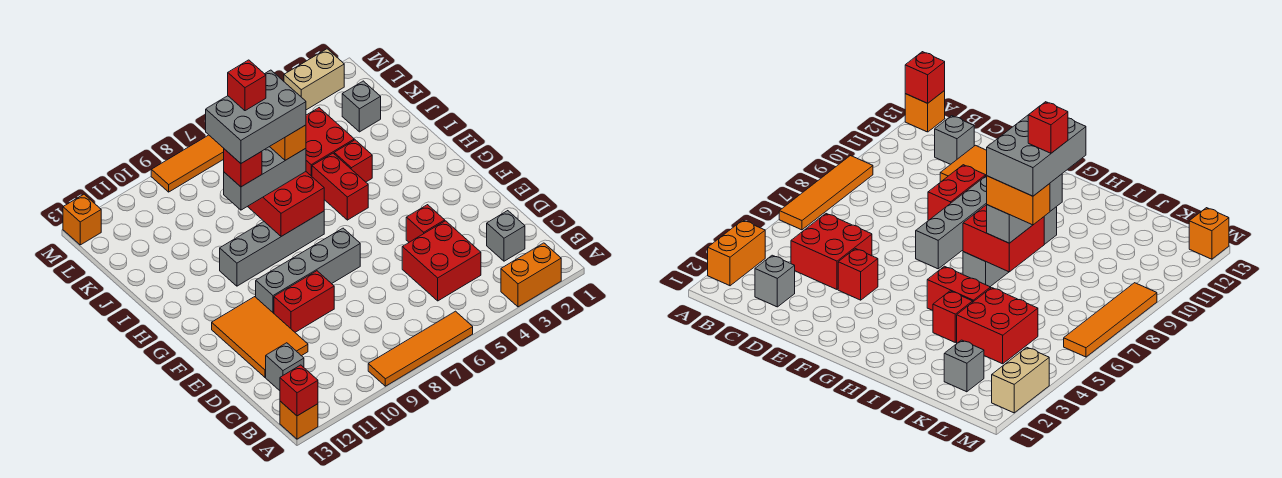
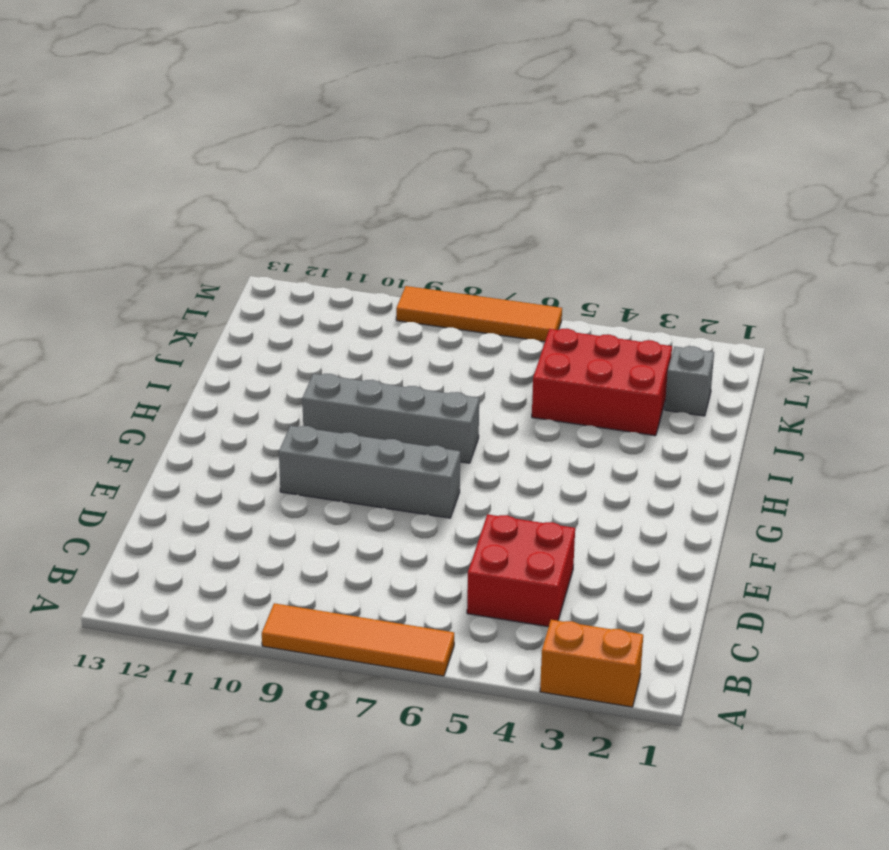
red brick J3:K5 level 1 -> red brick J4:K5 level 1
none -> orange brick A13 level 1
none -> grey brick C2 level 1
none -> grey brick C12 level 1

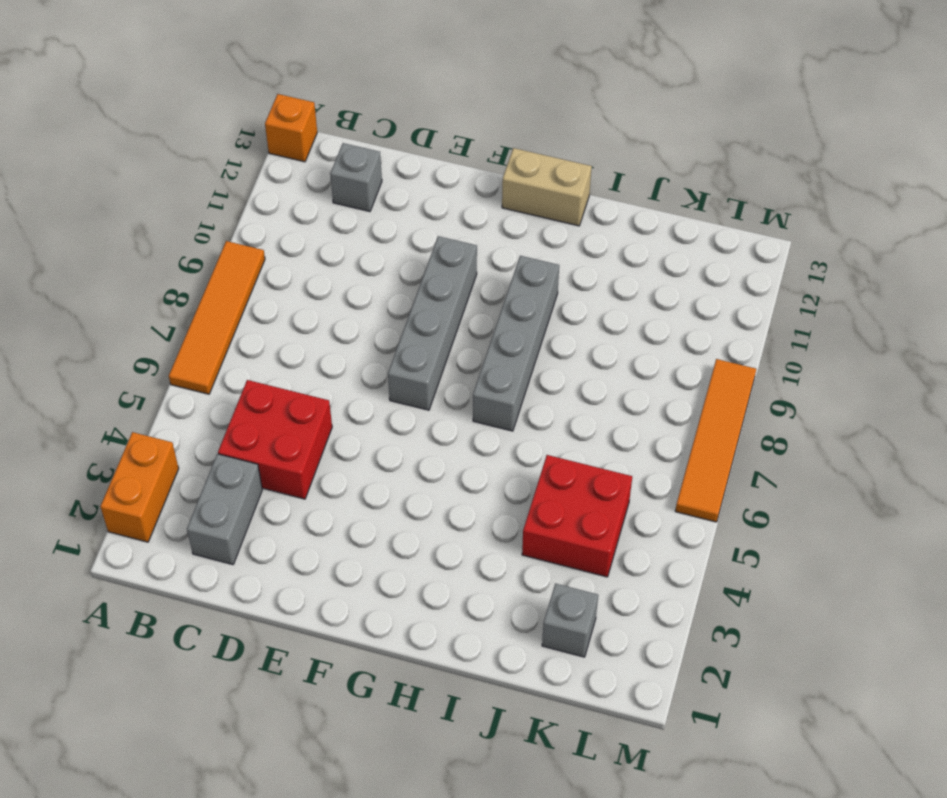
grey brick C2:C3 level 1 -> grey brick C2 level 1
tan brick G13:H13 level 1 -> tan brick M2:M3 level 1
none -> orange tile D11:F12 level 1
none -> red brick E4 level 1
none -> red brick E9:E10 level 1

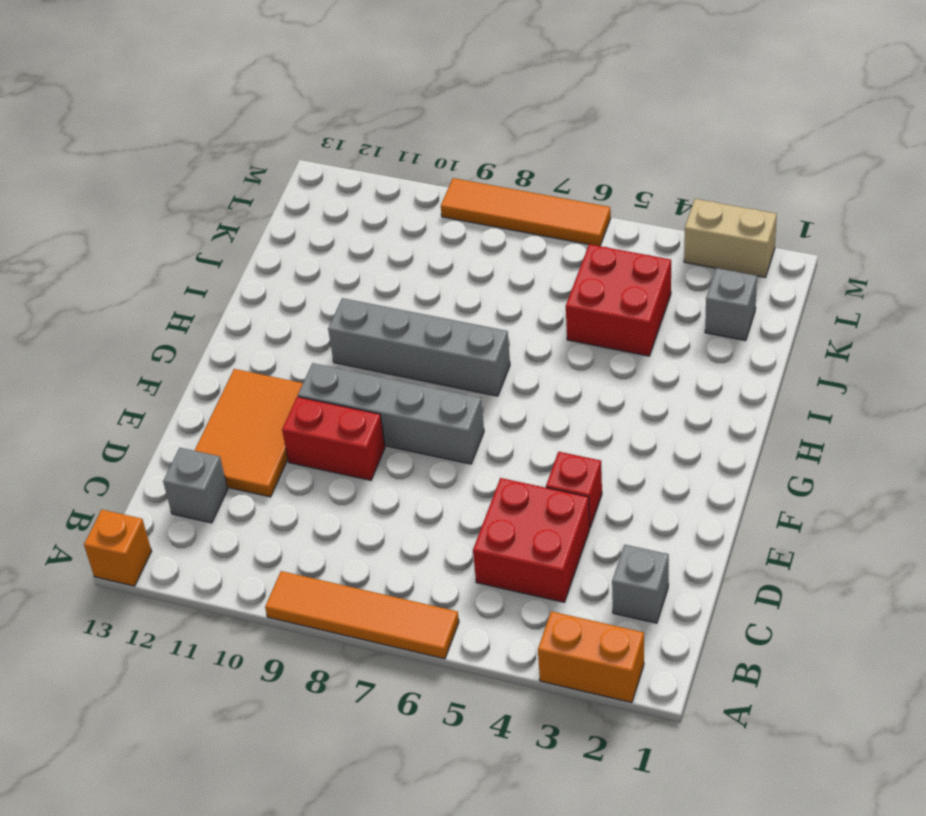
none -> red brick H5:I5 level 1
none -> red brick I4 level 1
none -> orange brick M13 level 1

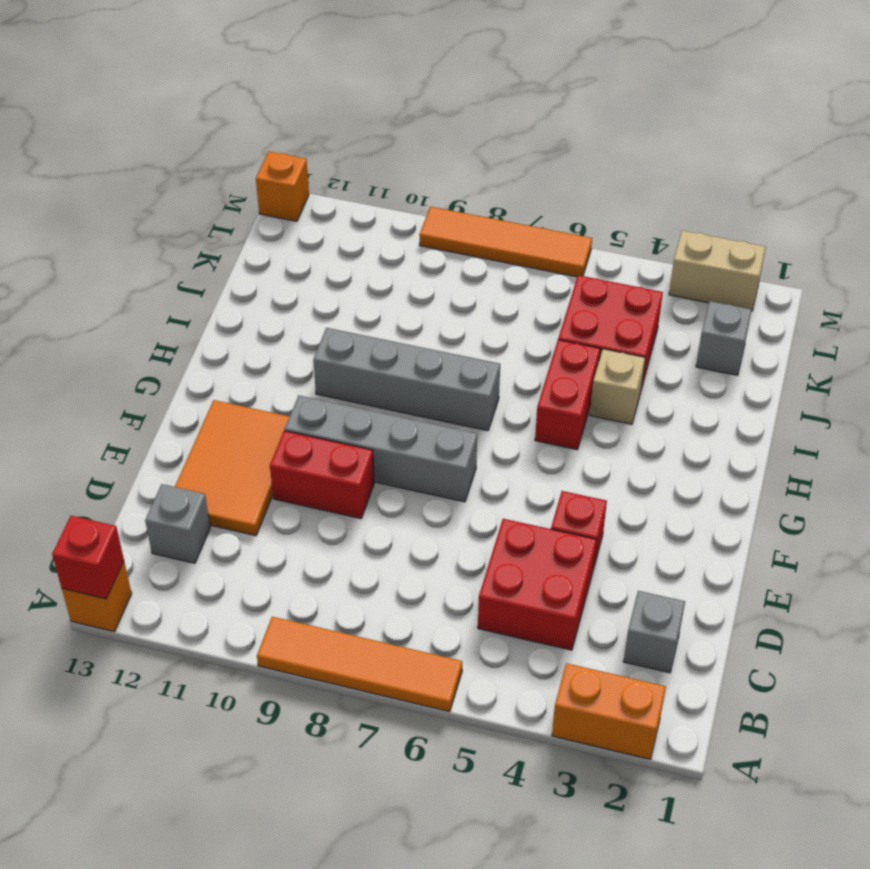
tan brick I4 level 1 -> red brick I4 level 1
none -> red brick H7:I8 level 2
none -> grey brick I7:I9 level 3
none -> orange brick I7:J7 level 4

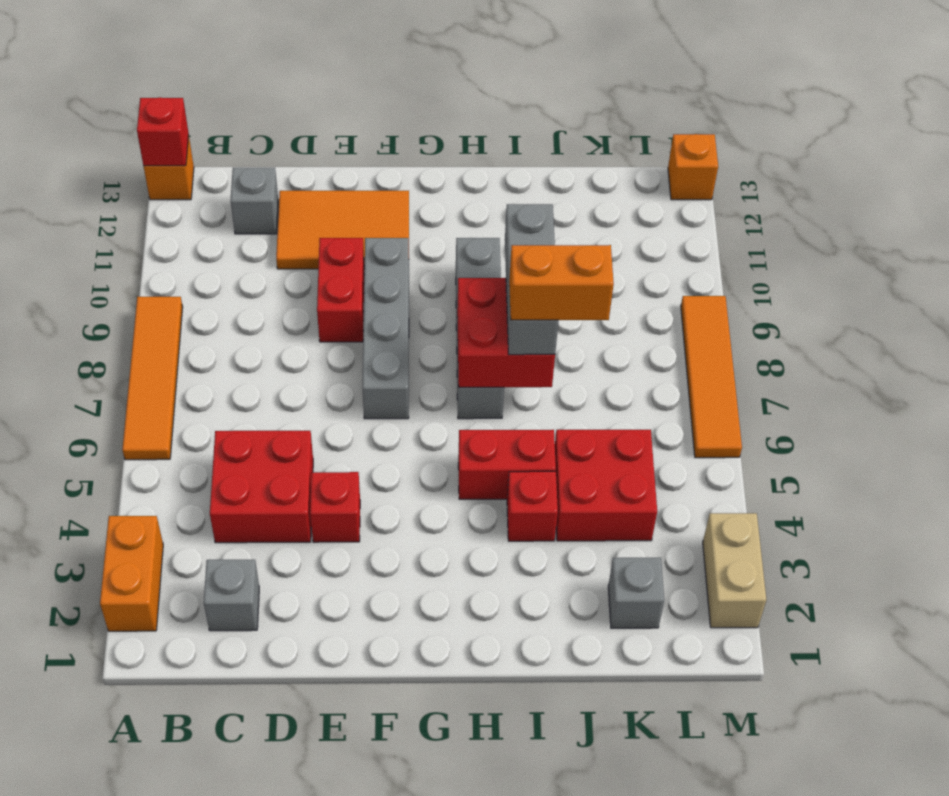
none -> red brick I9 level 4
none -> grey brick I7:J9 level 5
none -> red brick J8 level 6

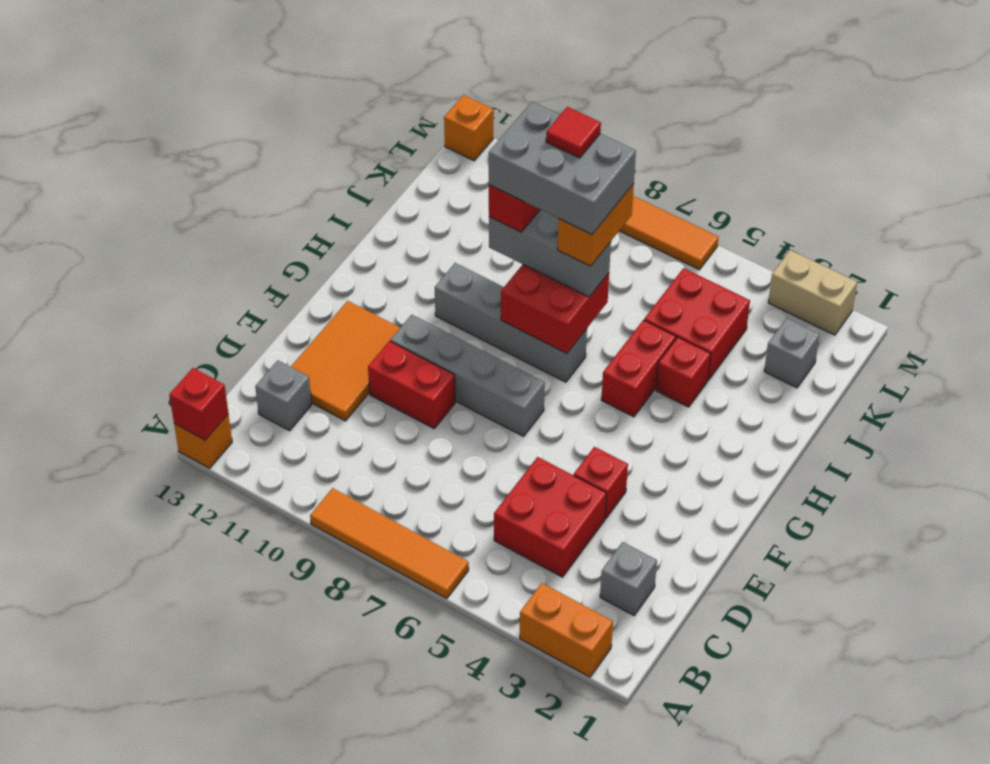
red tile J8 level 6 -> red brick J8 level 6

